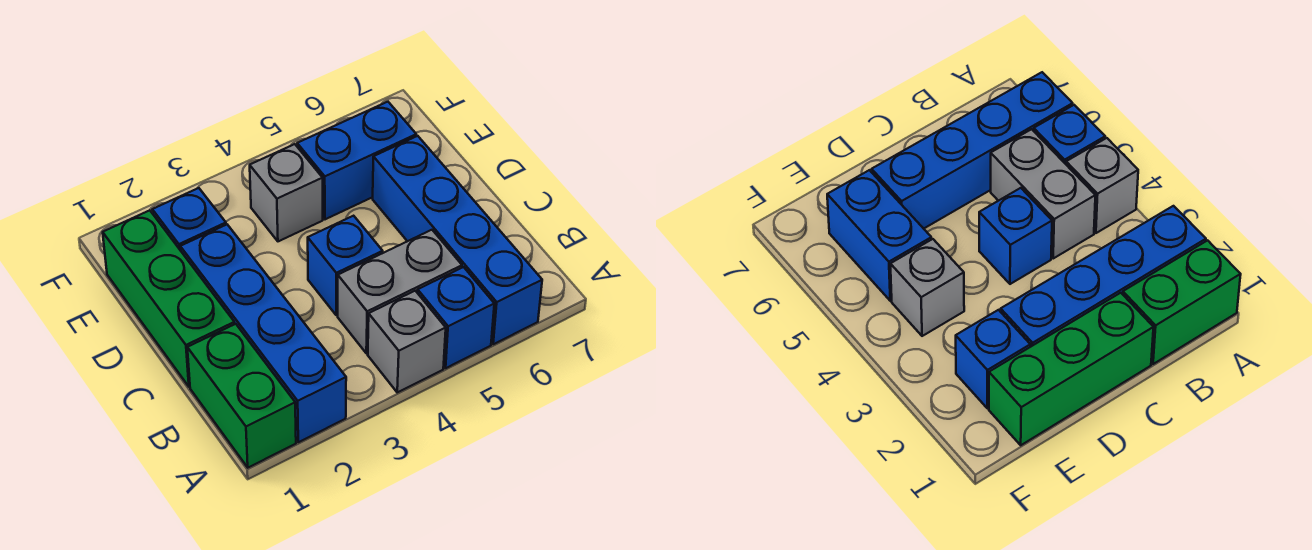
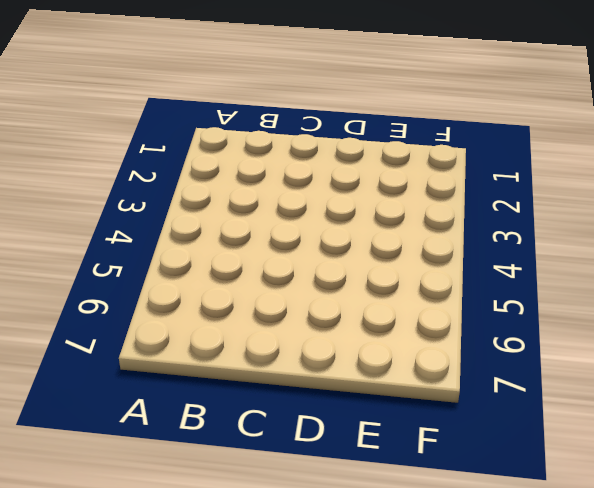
none -> green brick A1:B1 level 1
none -> blue brick A2:D2 level 1

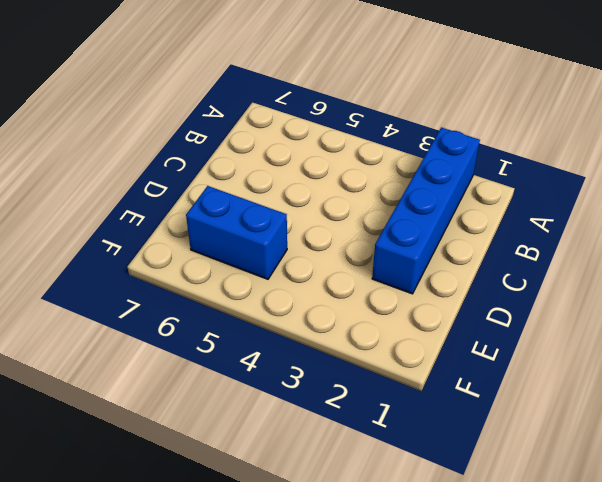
none -> green brick A1:B1 level 1
none -> grey brick A4 level 1

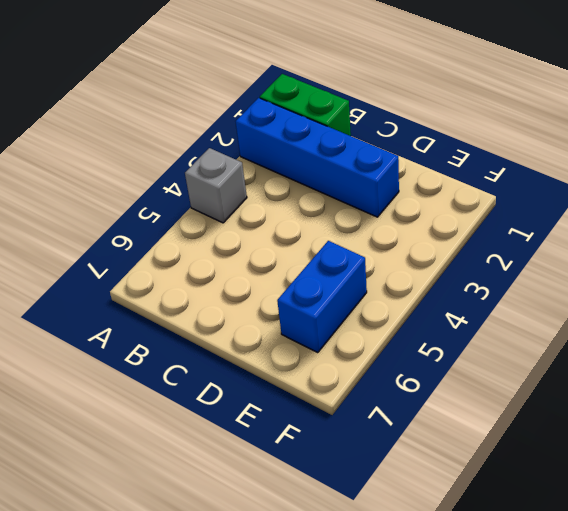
none -> blue brick A5 level 1
none -> blue brick A6:D6 level 1

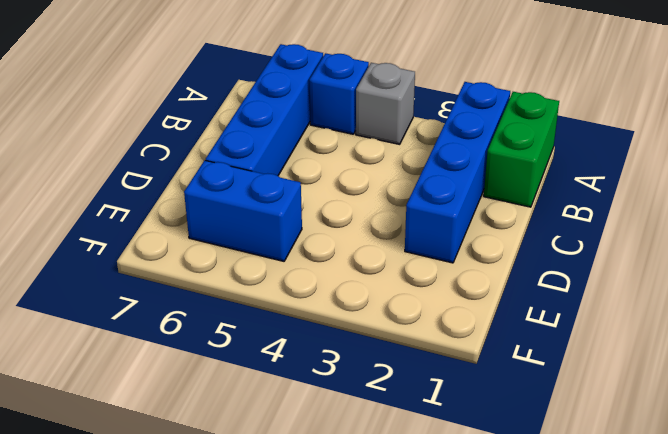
none -> grey brick B4:B5 level 1
none -> green brick C1:E1 level 1

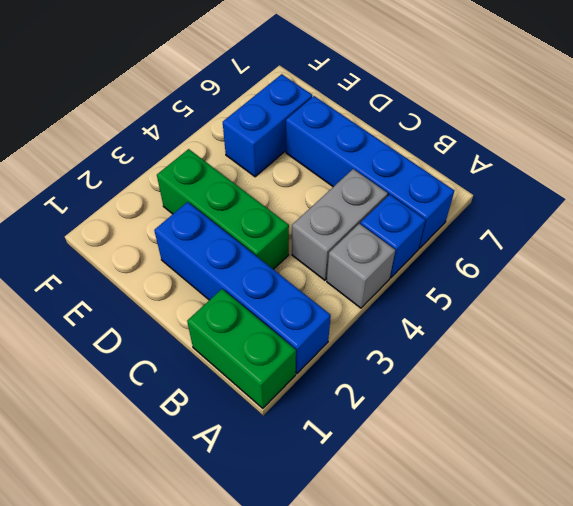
green brick C3:E3 level 1 -> green brick C1:E1 level 1
none -> blue brick C4 level 1
none -> blue brick E2 level 1

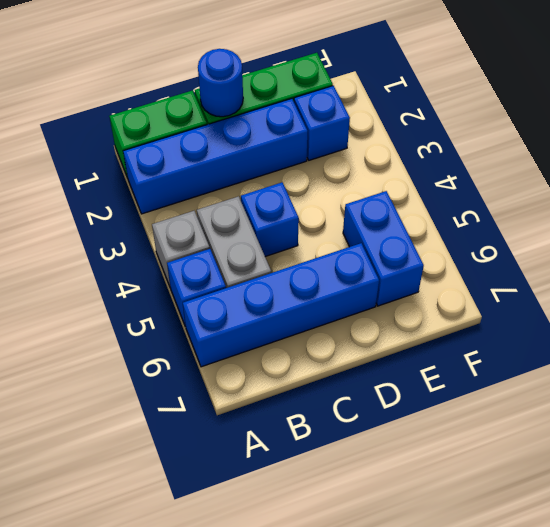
blue round brick C1 level 2 -> none
none -> grey brick E4 level 1

